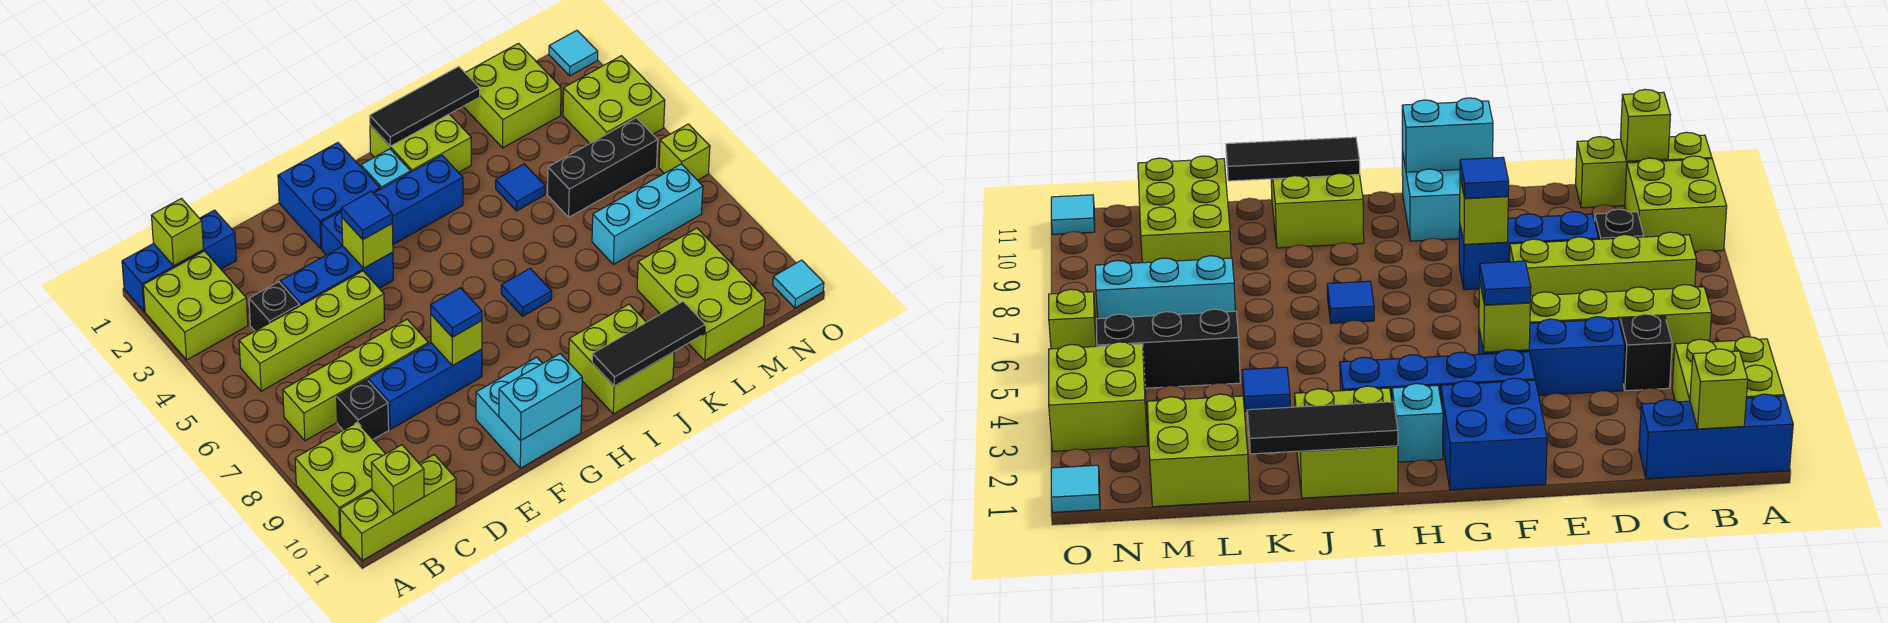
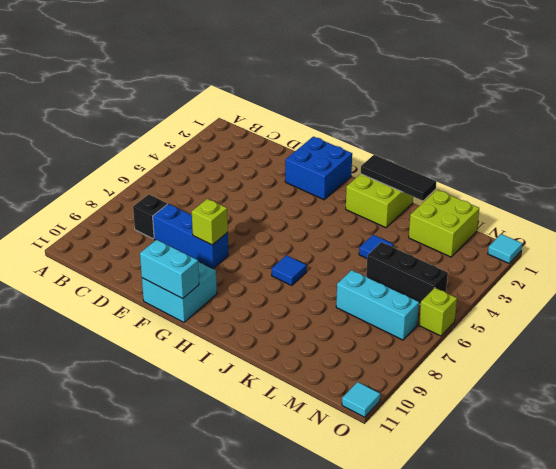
none -> blue brick A1:C1 level 1
none -> lime brick A2:B3 level 1
none -> lime brick A9:B10 level 1
none -> lime brick A11:C11 level 1

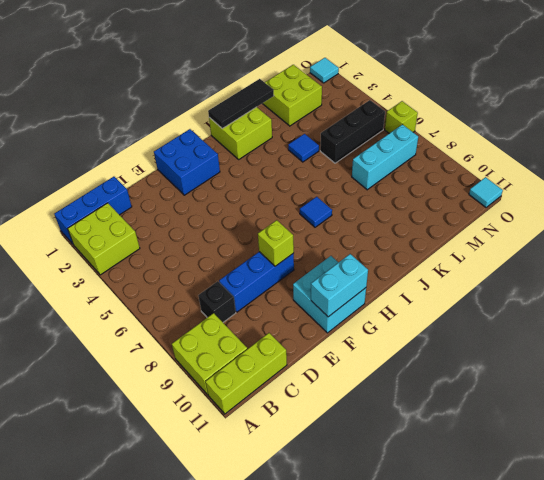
none -> lime brick B5:E5 level 1
none -> lime brick B7:E7 level 1
none -> black brick C4 level 1
none -> blue brick D4:F4 level 1

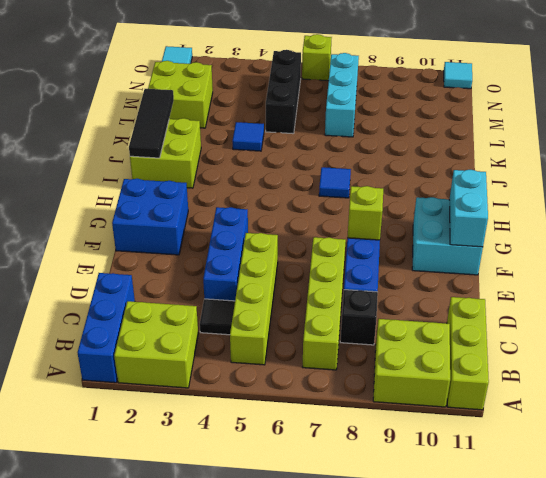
black tile C4 level 1 -> black brick C4 level 1
none -> blue brick F3:I3 level 1
none -> cyan brick H2 level 1
none -> lime brick I10:J11 level 1
none -> lime brick L9:M11 level 1

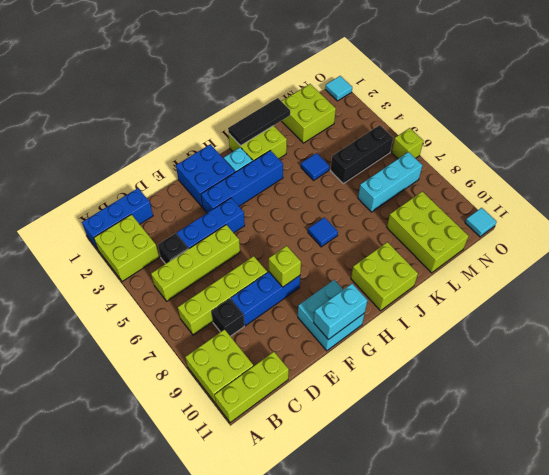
none -> lime brick N3:O4 level 1
none -> lime brick B1 level 2
none -> lime brick B11 level 2
none -> lime brick F4 level 2

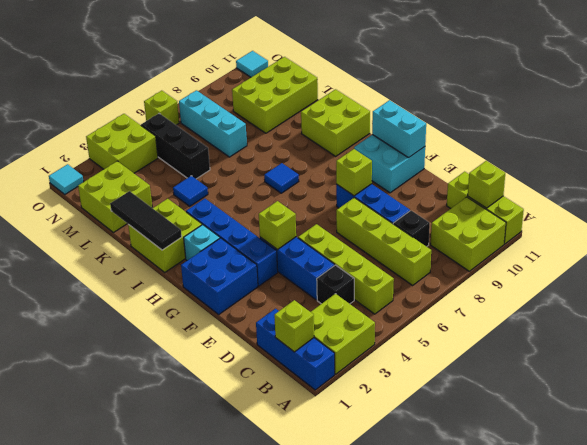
none -> black tile I11:K11 level 2
none -> blue tile F4 level 3
none -> blue tile F8 level 3

